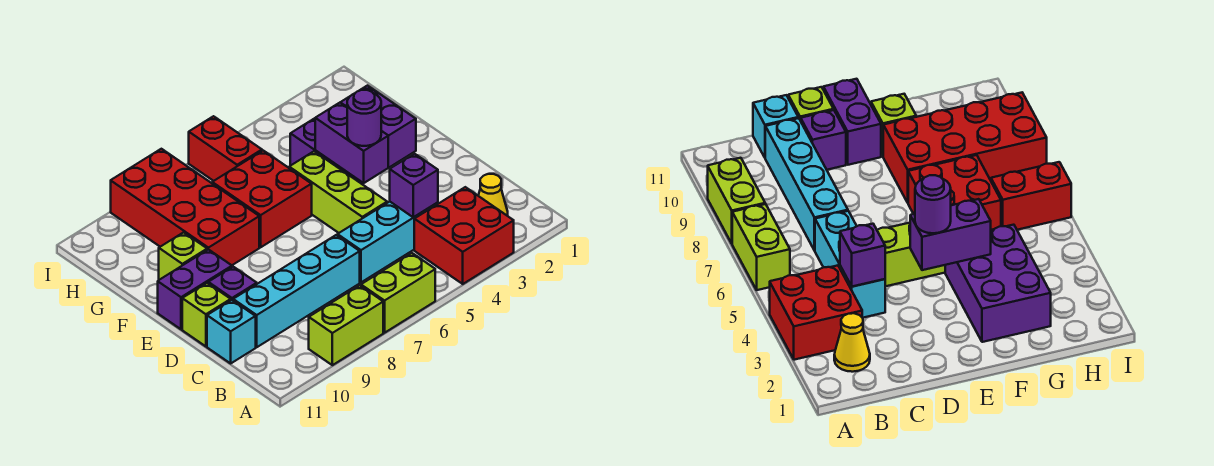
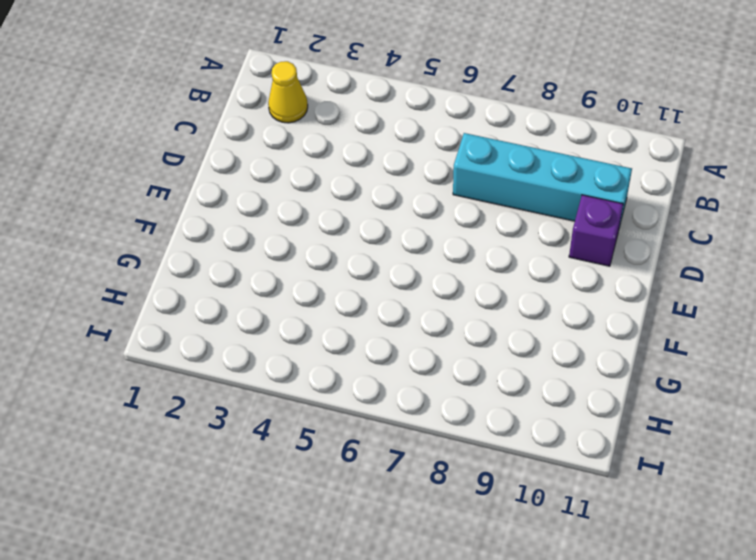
none -> red brick A3:B4 level 1
none -> lime brick A6:A7 level 1
none -> lime brick A8:A9 level 1

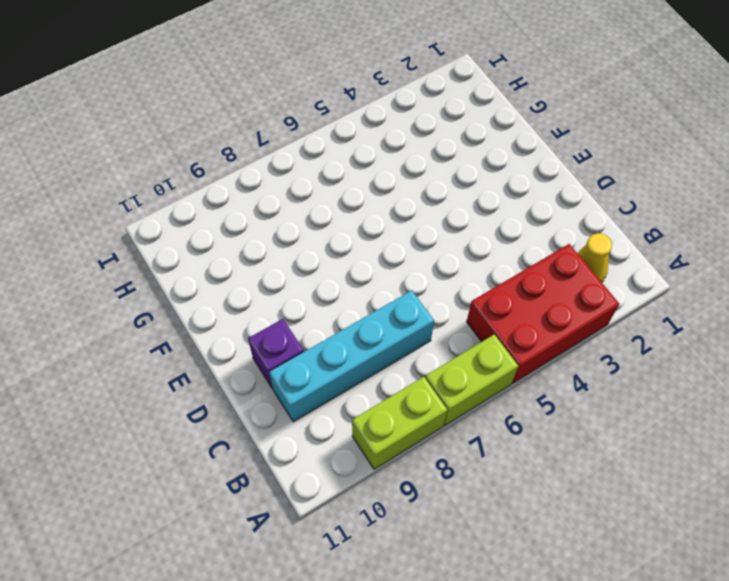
red brick A3:B5 level 1 -> red brick A3:B4 level 1
none -> cyan brick C4:C6 level 1
none -> cyan brick C11 level 1
none -> lime brick D5:F5 level 1

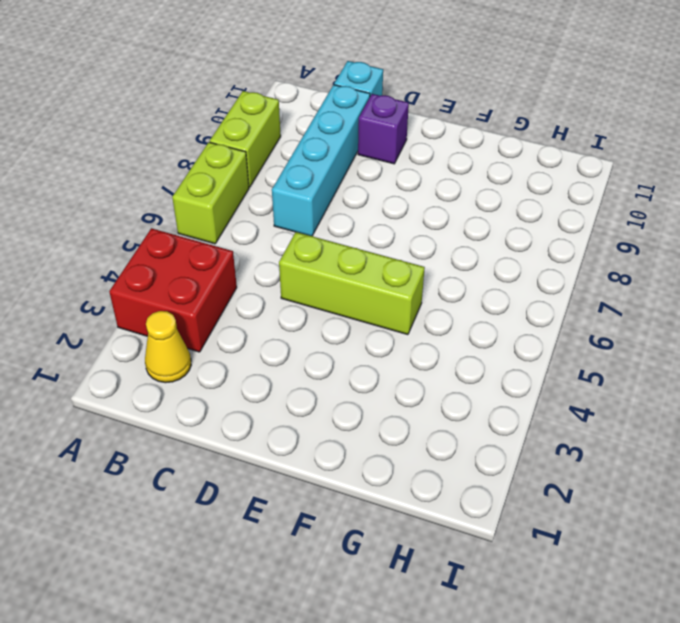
none -> cyan brick C4:C6 level 1
none -> lime brick D11 level 1
none -> purple brick E10:E11 level 1

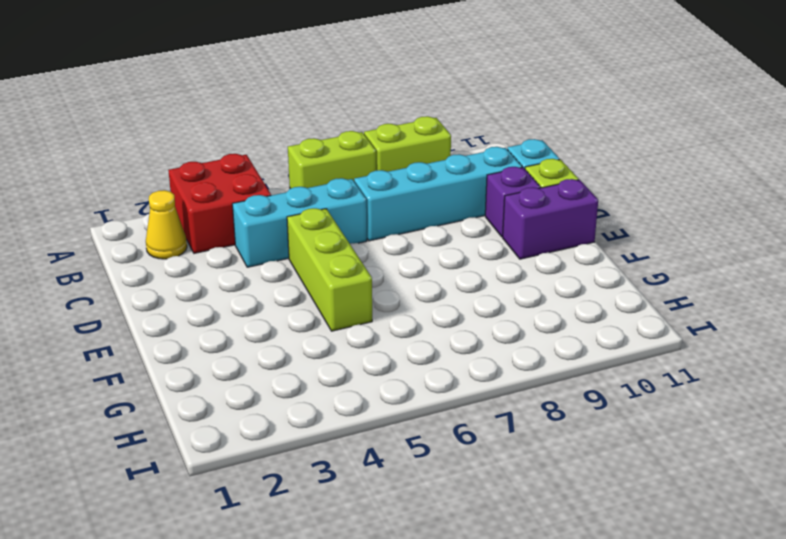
none -> purple brick F2:G4 level 1
none -> red brick F6:G7 level 1
none -> red brick F8:I9 level 1

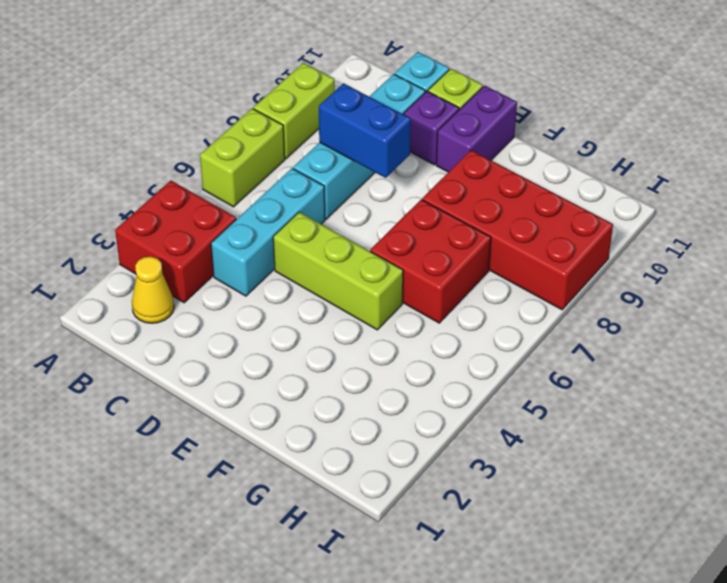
blue brick C8:D8 level 2 -> none
none -> purple brick F2:G4 level 1
none -> lime brick F10 level 1
none -> red brick H6:I6 level 1

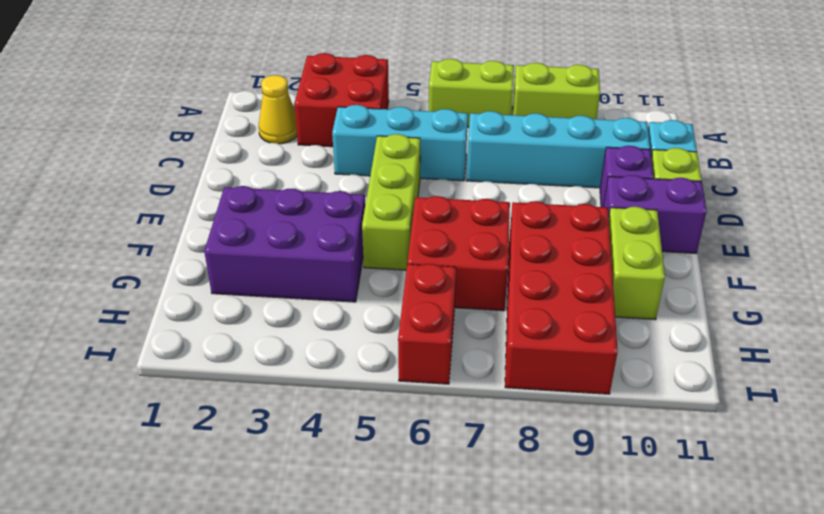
lime brick F10:G10 level 1 -> lime brick F10 level 1
none -> purple brick C4 level 2
none -> purple brick E4:F4 level 2
none -> purple round brick E4 level 3

